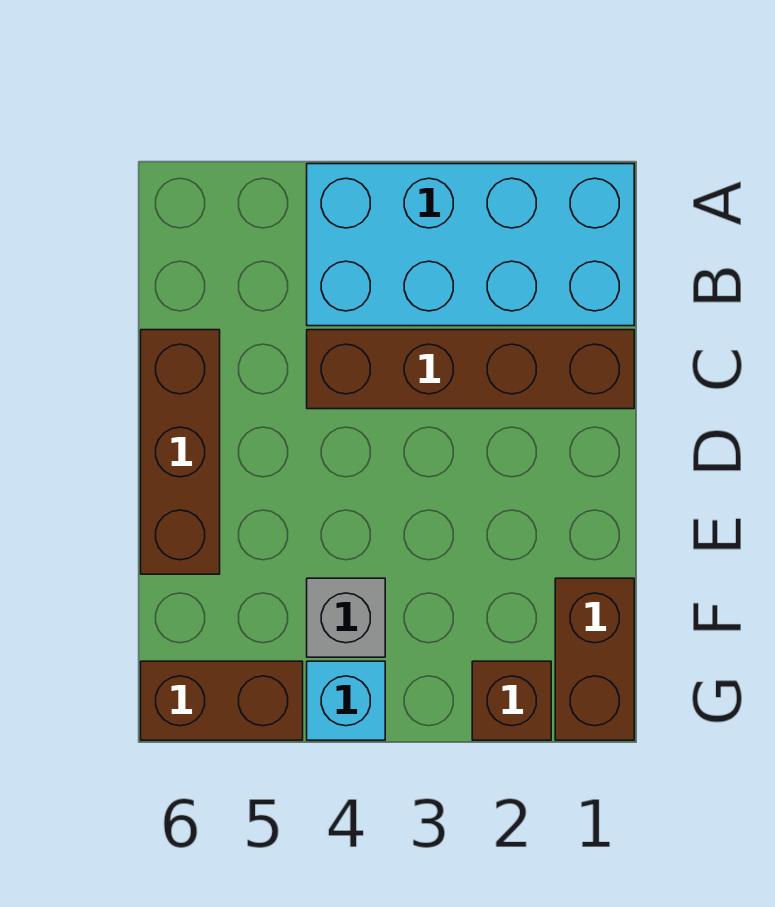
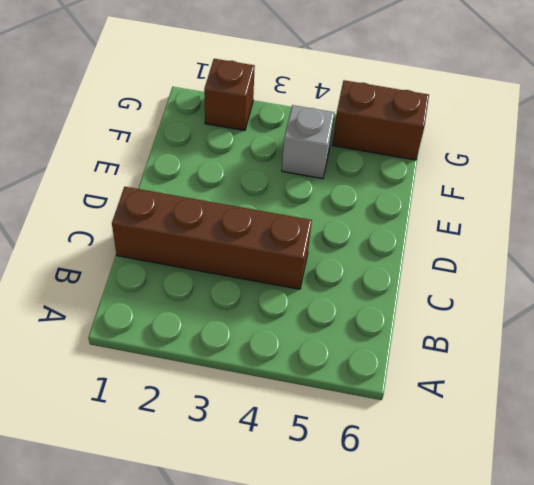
none -> cyan brick A1:B4 level 1
none -> brown brick C6:E6 level 1

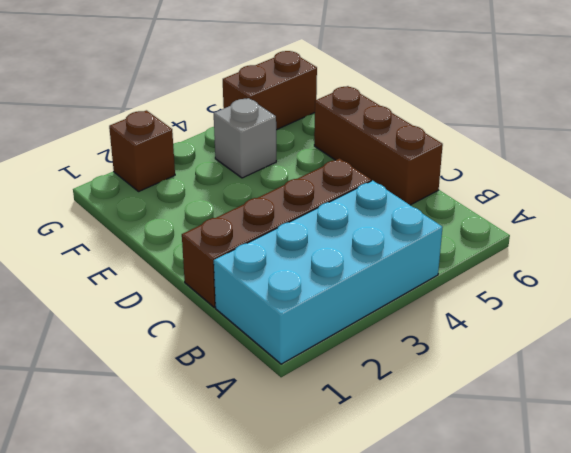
none -> brown brick F1:G1 level 1
none -> cyan brick G4 level 1

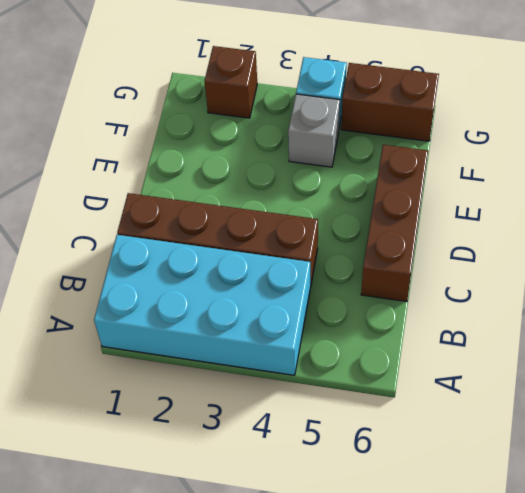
none -> brown brick F1:G1 level 1

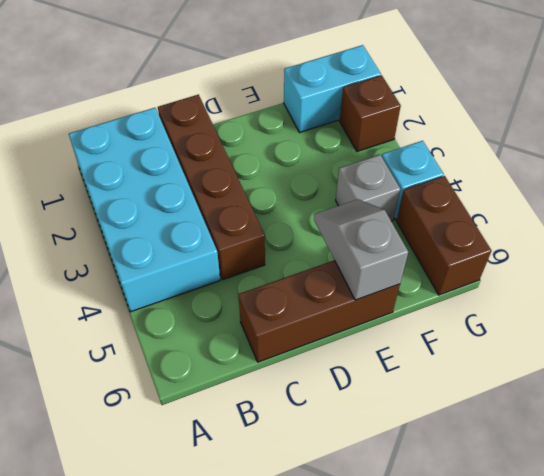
grey slope E5:E6 level 2 top 6 -> none
cyan brick F1:G1 level 1 -> brown brick F1:G1 level 1

